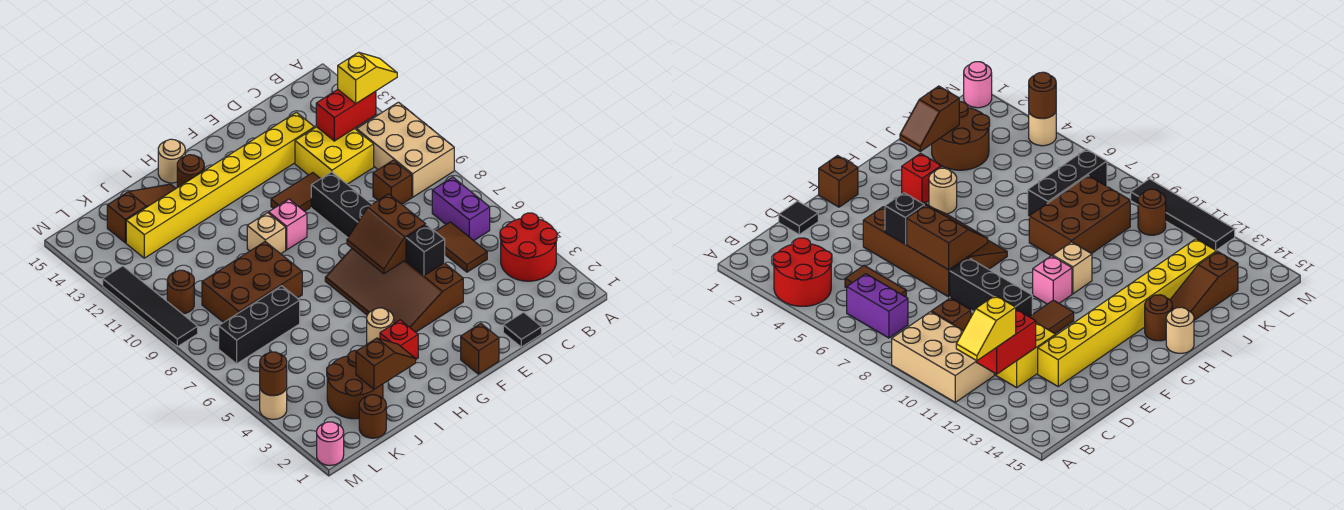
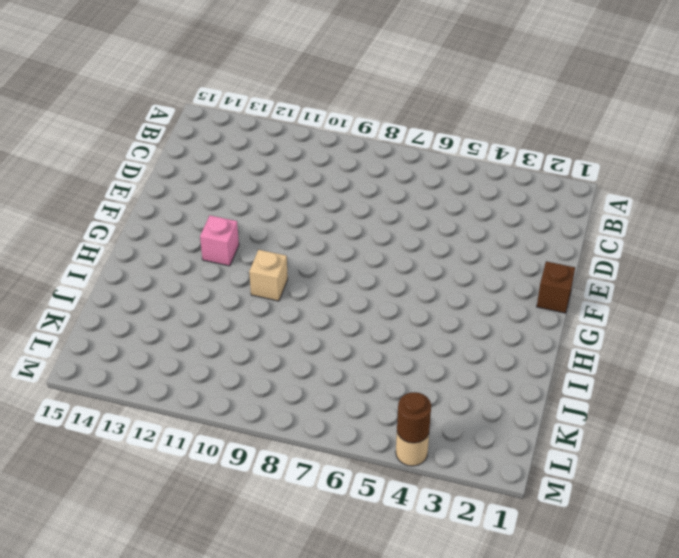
pink brick G12 level 1 -> pink brick G10 level 1
none -> red round brick A3:B4 level 1
none -> tan brick A9:B11 level 1
none -> purple brick B6:B7 level 1
none -> brown tile C5:C6 level 1

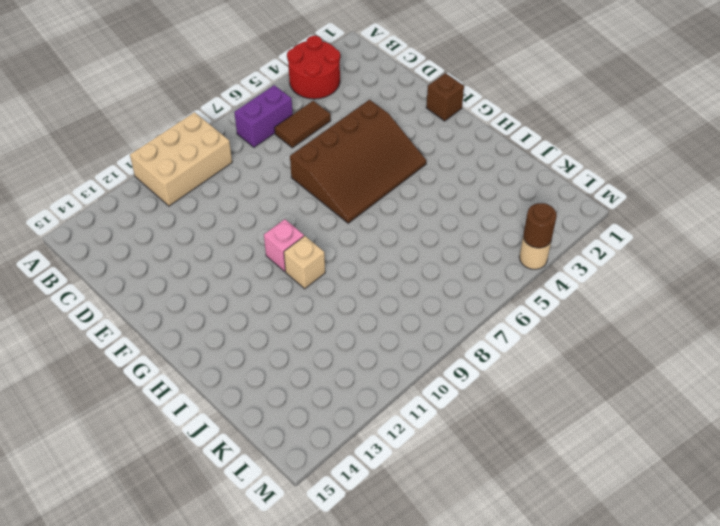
none -> brown brick C9 level 1
none -> yellow brick C11:D12 level 1
none -> black tile D1 level 1
none -> yellow brick D13:K13 level 1

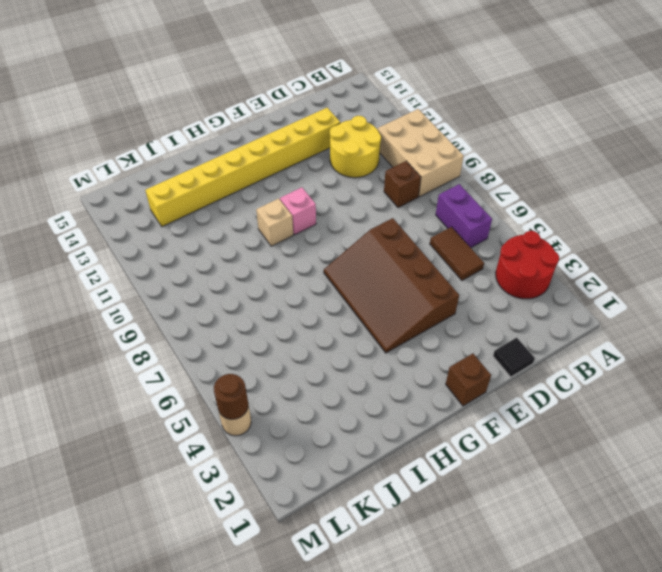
yellow round brick C11:D12 level 1 -> yellow brick C11:D12 level 1
none -> black brick E8:E10 level 1
none -> brown tile E11:F11 level 1
none -> red brick H3 level 1
none -> tan round brick H4 level 1

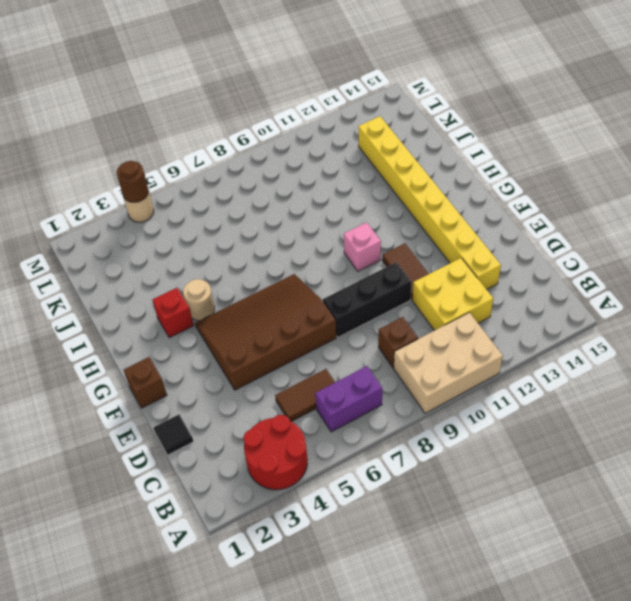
none -> tan brick H10 level 1
none -> brown round brick H14 level 1
none -> tan round brick H15 level 1
none -> brown brick I8:K9 level 1

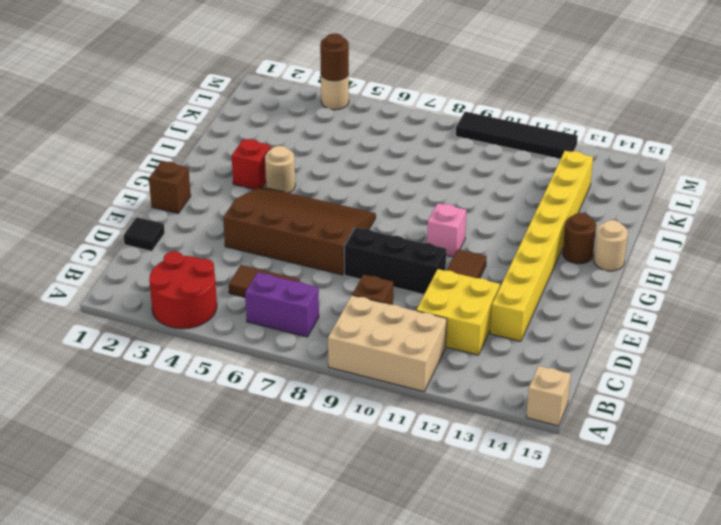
tan brick A15 level 1 -> tan brick H10 level 1
none -> brown brick I8:K9 level 1
none -> brown slope I14:K14 level 1 top K
none -> brown round brick J2:K3 level 1
none -> black brick J7:L7 level 1

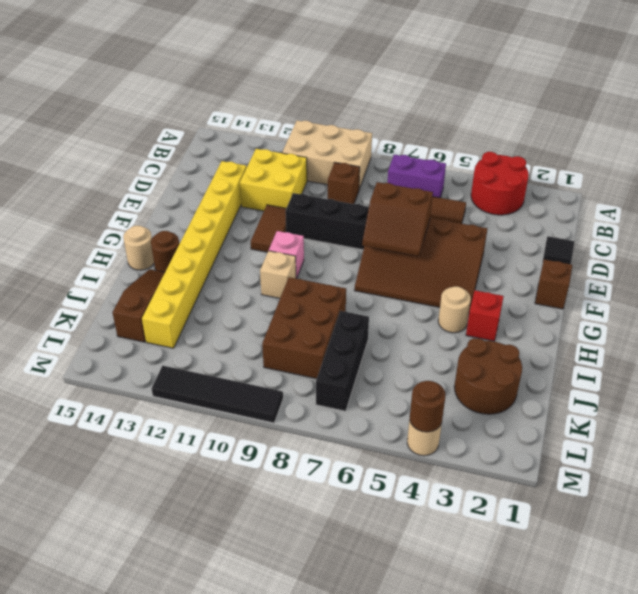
none -> brown round brick K1 level 1
none -> brown round brick L10 level 1
none -> pink round brick M1 level 1
none -> red brick B12:C12 level 2

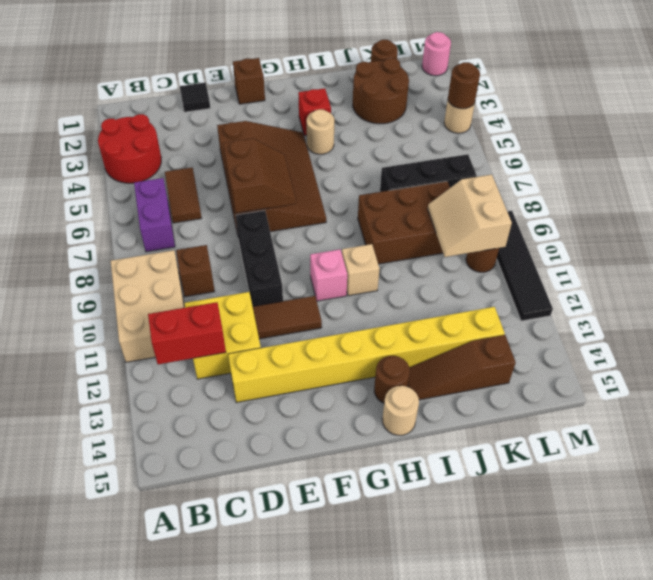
tan slope K9:L10 level 2 top L -> none
none -> black brick E5 level 2
none -> brown slope I2:J2 level 2 top J
none -> yellow slope A12:B12 level 3 top B

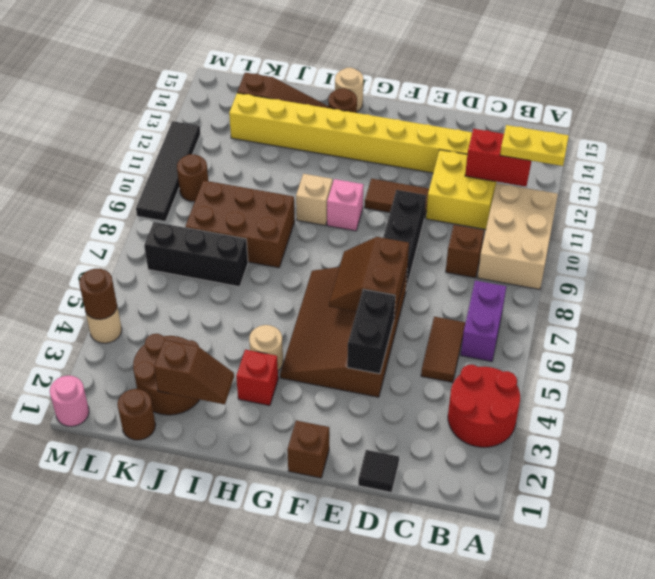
yellow plate A12:B12 level 3 -> yellow slope A12:B12 level 3 top B
black brick E4:E5 level 2 -> black brick E5 level 2

